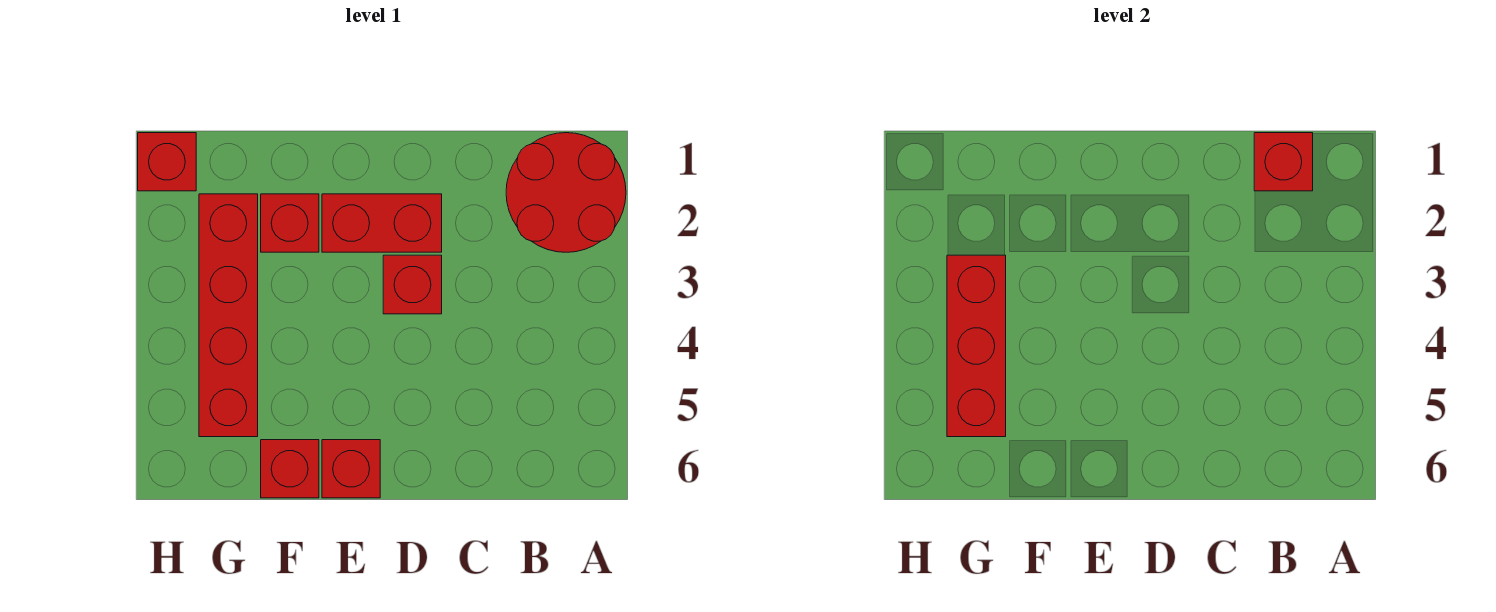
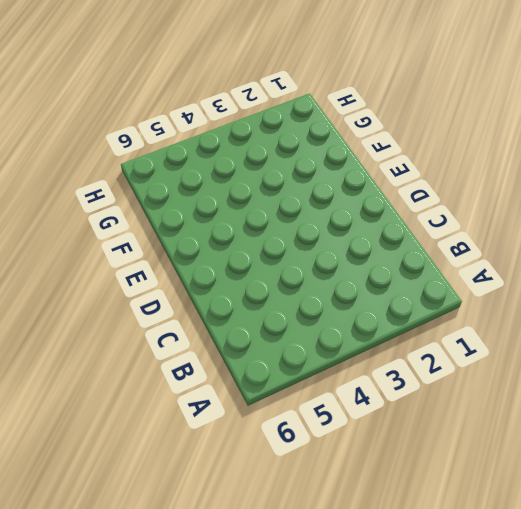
none -> red round brick A1:B2 level 1
none -> red brick D2:E2 level 1

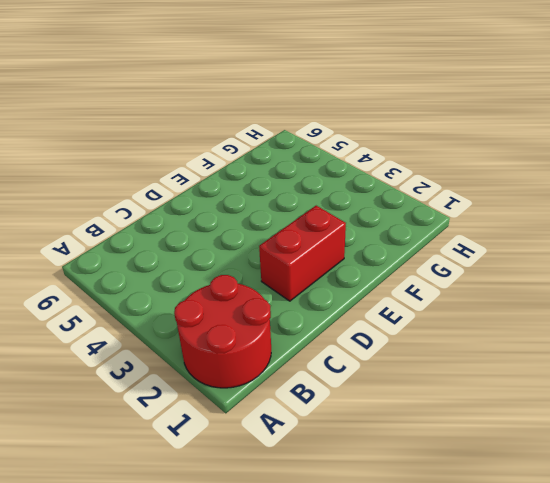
none -> red brick D3 level 1
none -> red brick E6 level 1

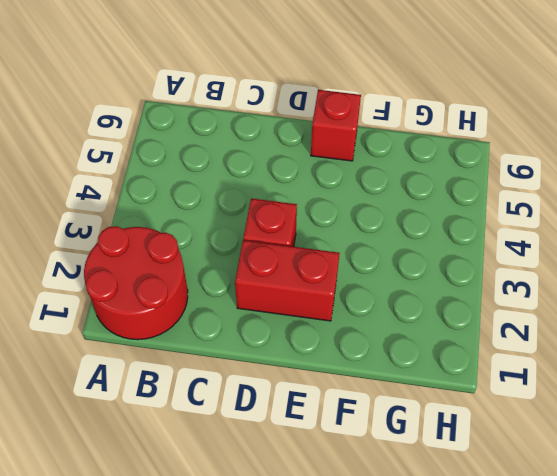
none -> red brick F2 level 1
none -> red brick F6 level 1

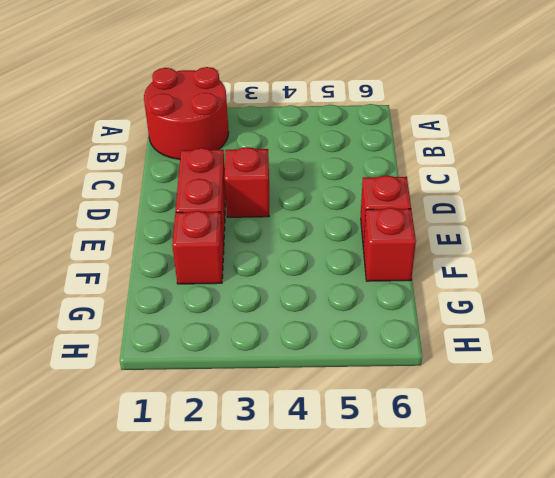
none -> red brick G2:G5 level 1
none -> red brick H1 level 1

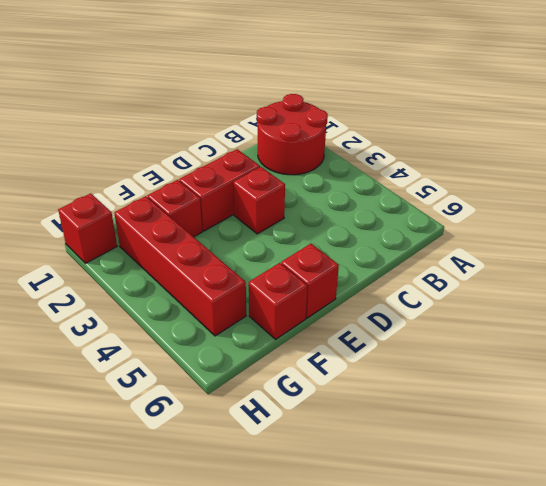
none -> red brick B1 level 2
none -> red brick G3:G5 level 2

